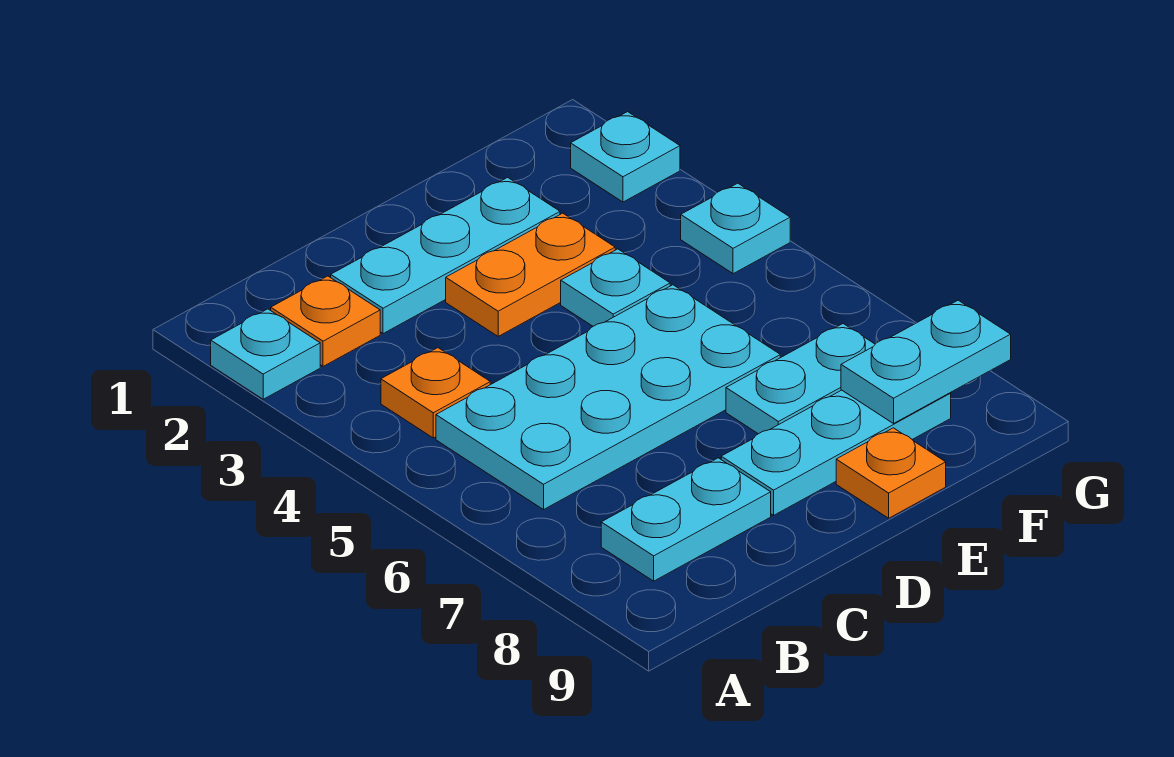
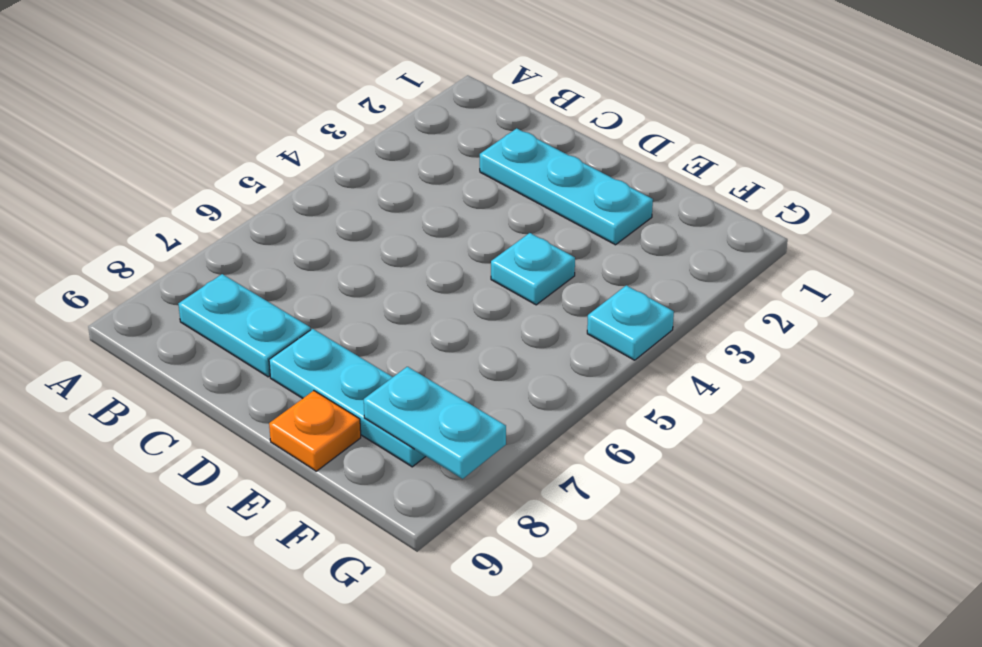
none -> cyan plate A2 level 1
none -> orange plate B2 level 1
none -> orange plate B4 level 1

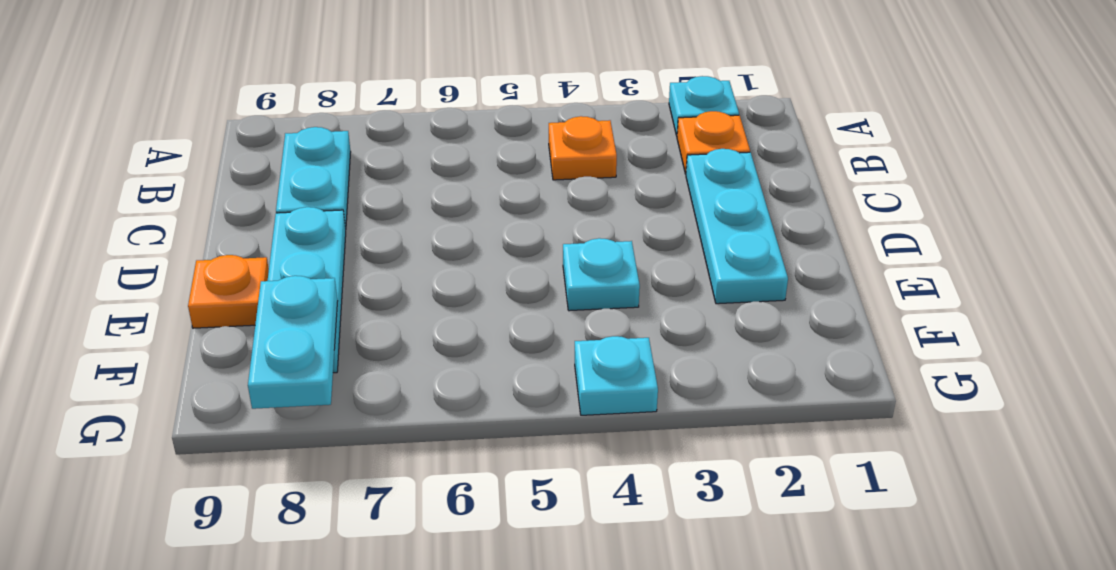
none -> cyan plate B5:E6 level 1
none -> orange plate D3:E3 level 1
none -> cyan plate E7:F7 level 1

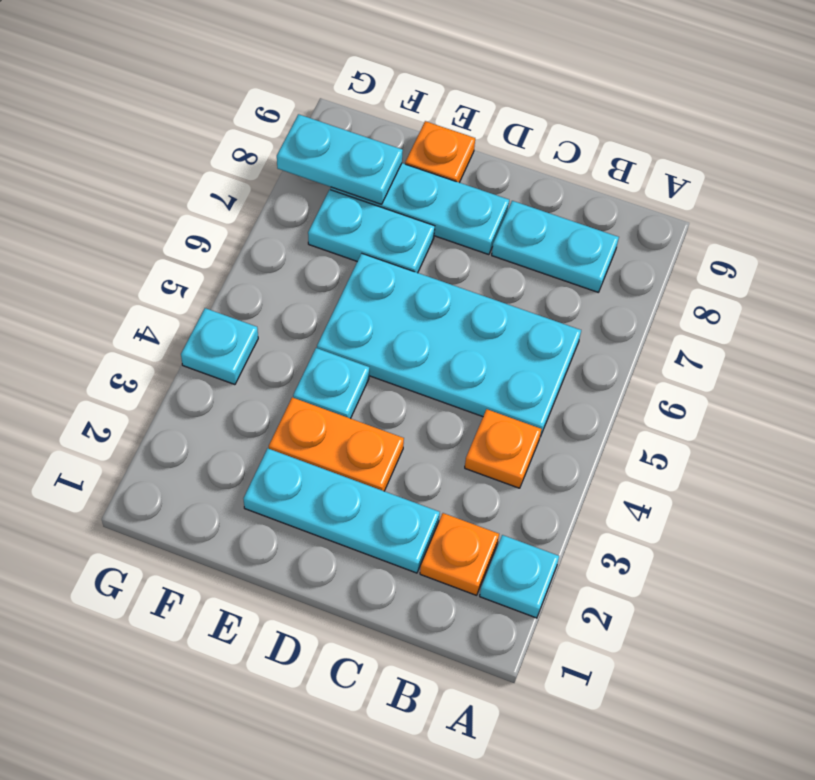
none -> cyan plate G2 level 1

